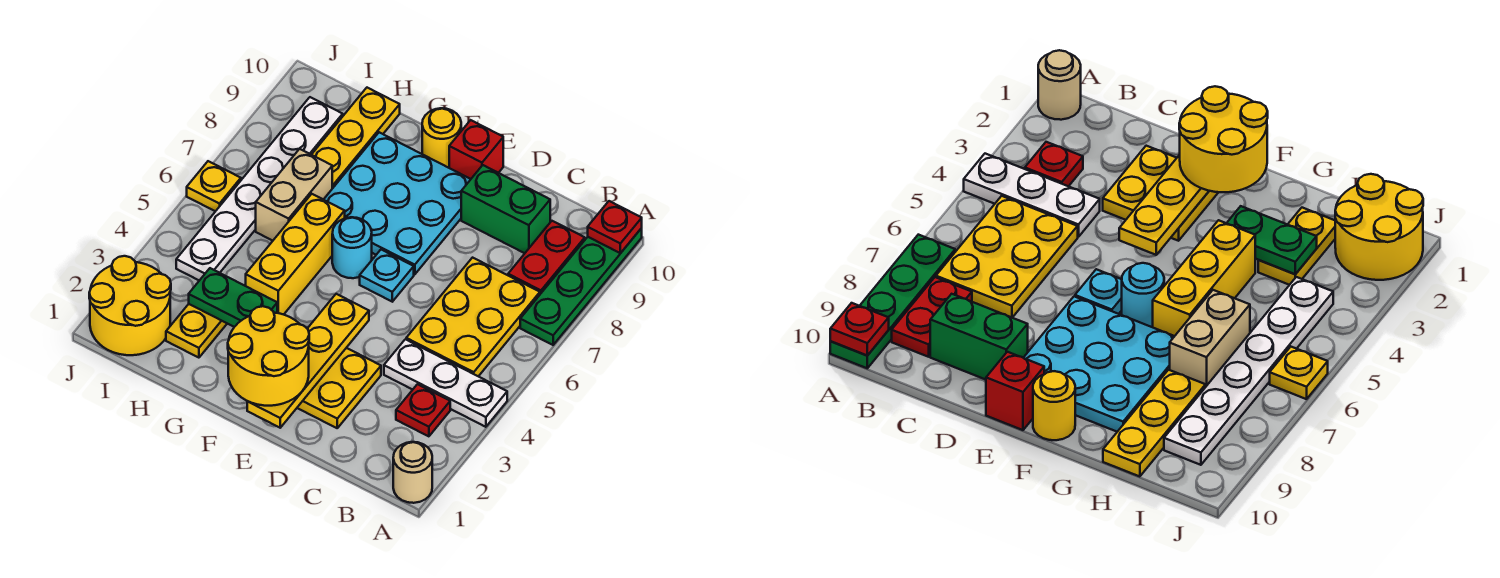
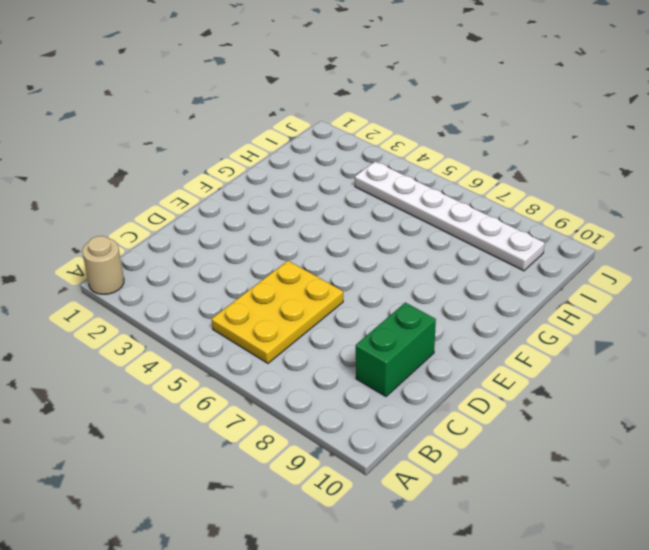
yellow plate B5:D6 level 1 -> yellow plate B5:C7 level 1
none -> white plate A4:C4 level 1
none -> green plate A7:A10 level 1
none -> red plate B3 level 1

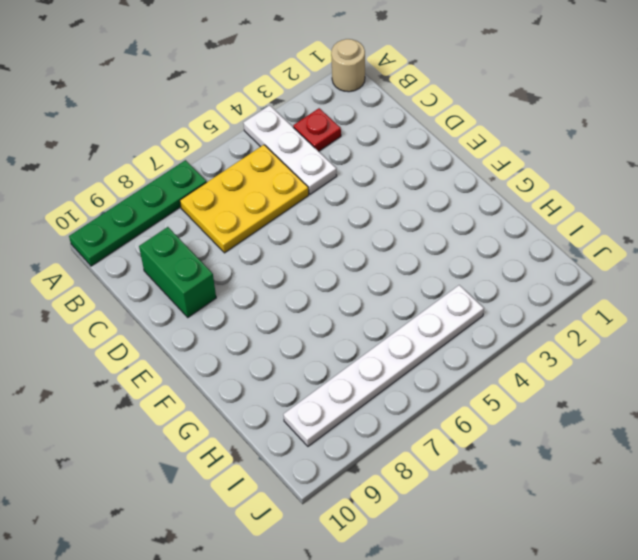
none -> red plate B8:B9 level 1
none -> yellow plate D2:E3 level 1
none -> cyan plate E6 level 1

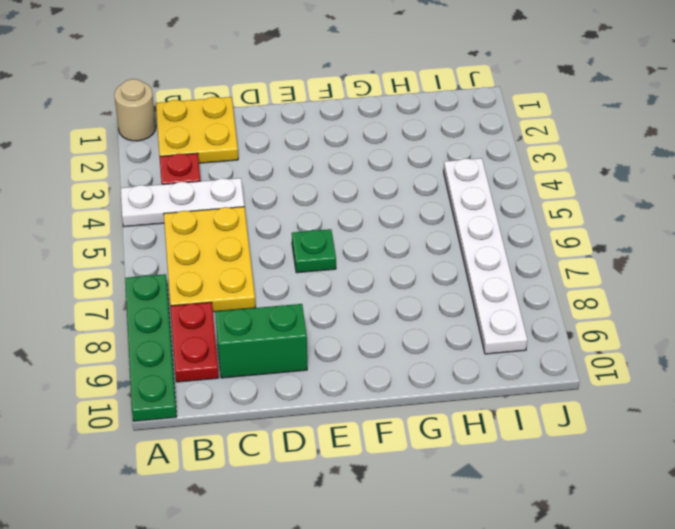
yellow plate B1:C2 level 1 -> yellow plate D2:E3 level 1
green plate E6 level 1 -> cyan plate E6 level 1
none -> cyan plate E7:G9 level 1
none -> red brick E10 level 1
none -> cyan round brick F6 level 1

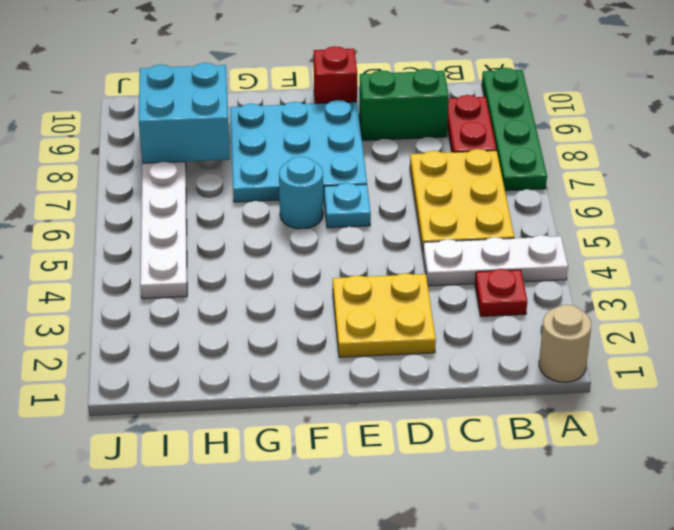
cyan brick H8:I9 level 2 -> none
none -> yellow round brick F10 level 1
none -> yellow brick G4:G6 level 1
none -> yellow plate H2:H3 level 1

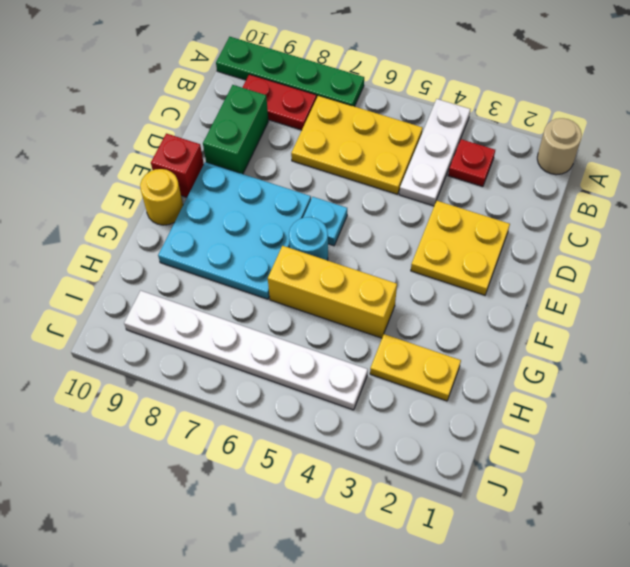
none -> tan brick H6:H7 level 1
none -> yellow plate H8:H10 level 1
none -> yellow round brick I1:J2 level 1

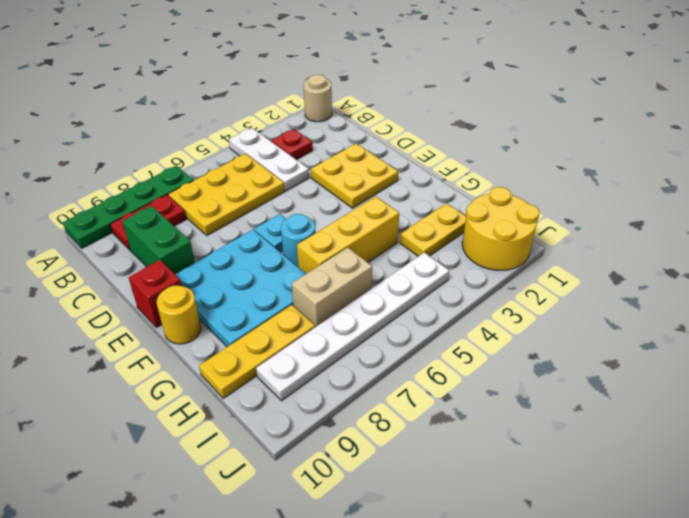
none -> yellow plate J6 level 1
none -> red plate A10 level 2
none -> yellow plate E1:E4 level 2

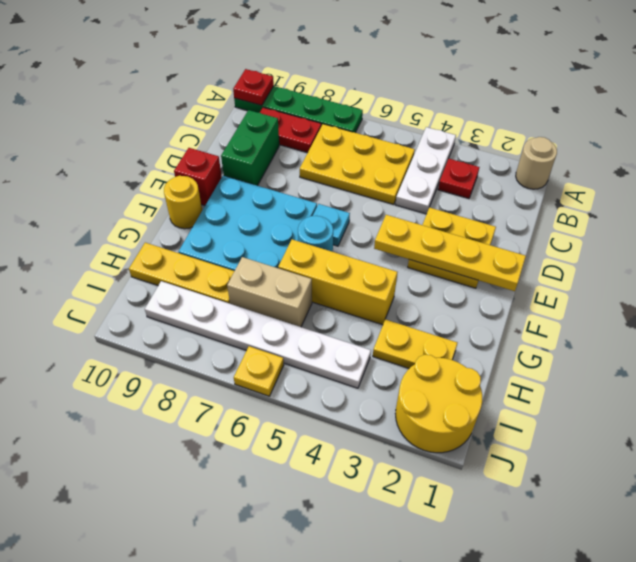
none -> green plate G3:H3 level 2
none -> yellow round brick E1:F2 level 3

